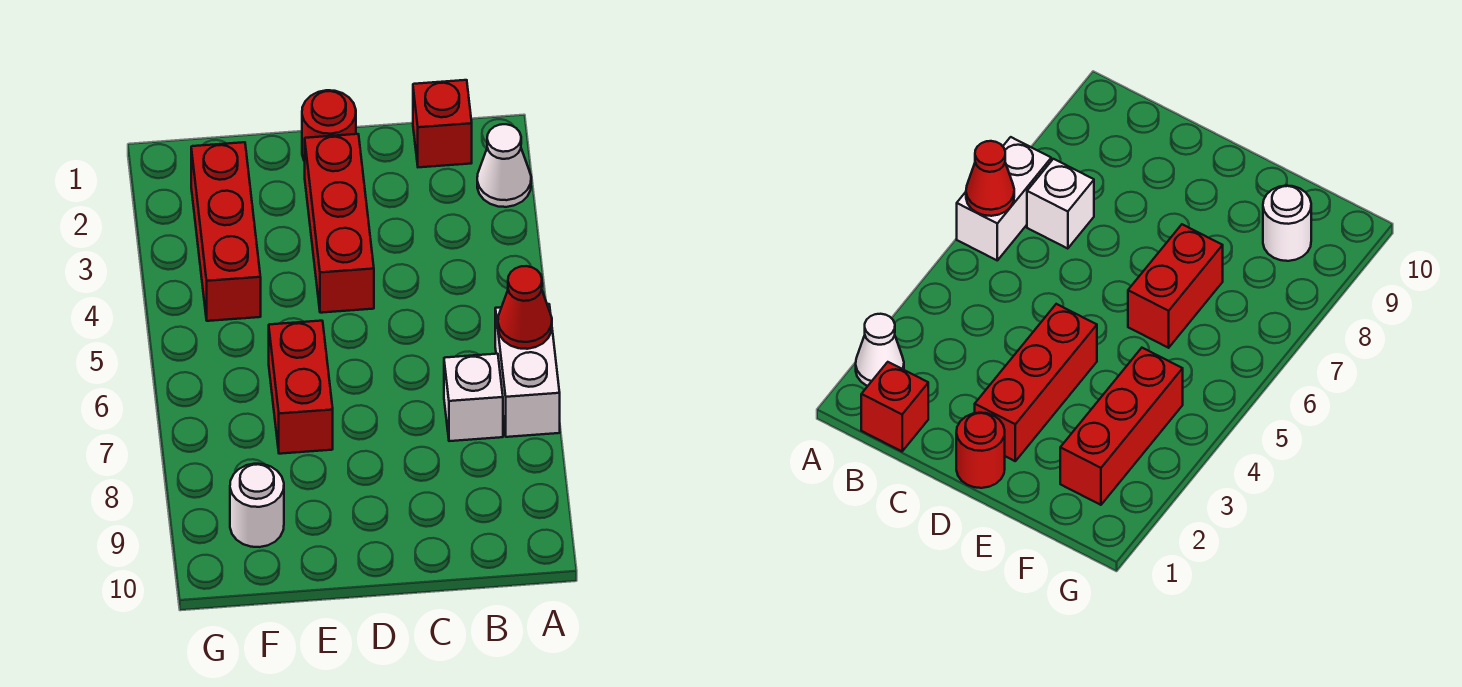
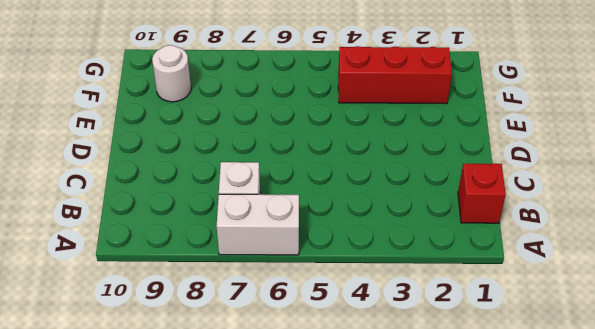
none -> white cone A2 level 1
none -> red round brick D1 level 1

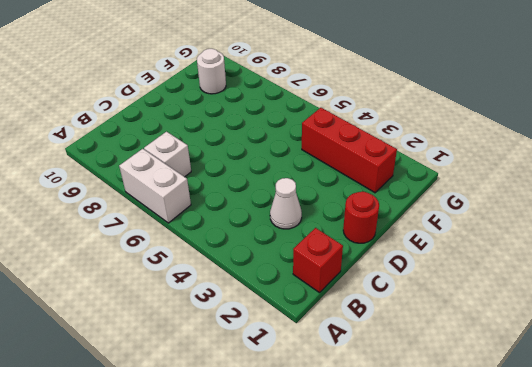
white cone C3 level 1 -> white cone A2 level 1
none -> red brick D2:D4 level 1
none -> red brick E6:E7 level 1

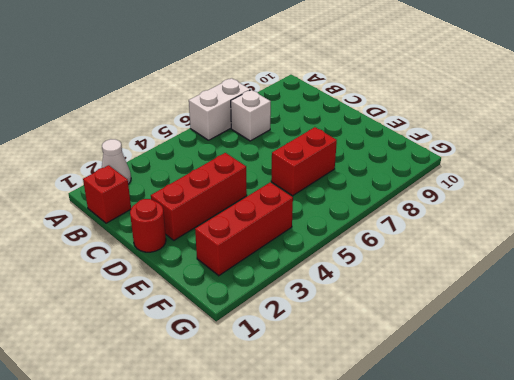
none -> white round brick F9 level 1
none -> red cone A6 level 2

